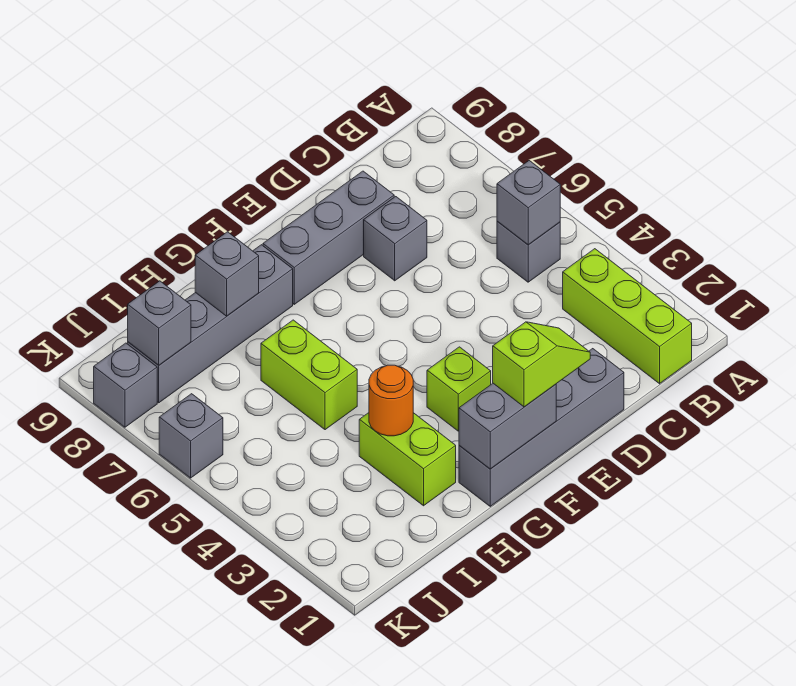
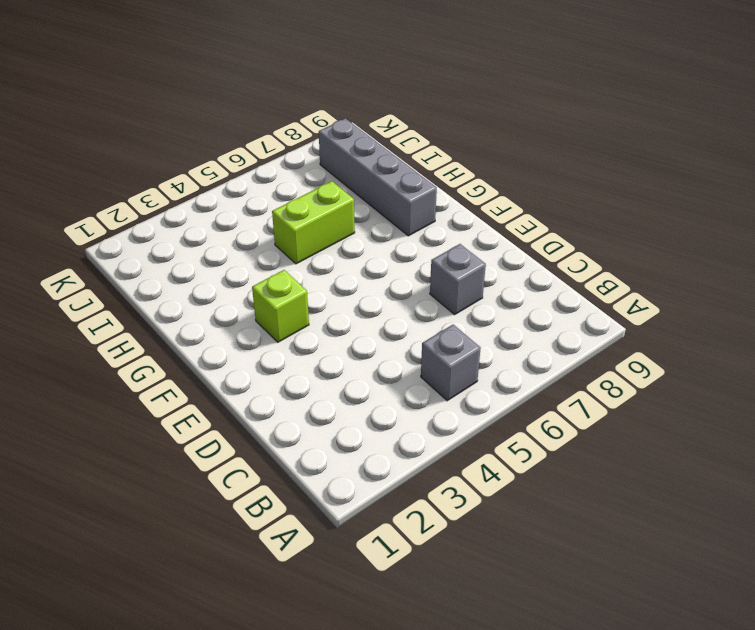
none -> lime brick B1:B3 level 1
none -> grey brick D1:G1 level 1
none -> grey brick D8:F8 level 1

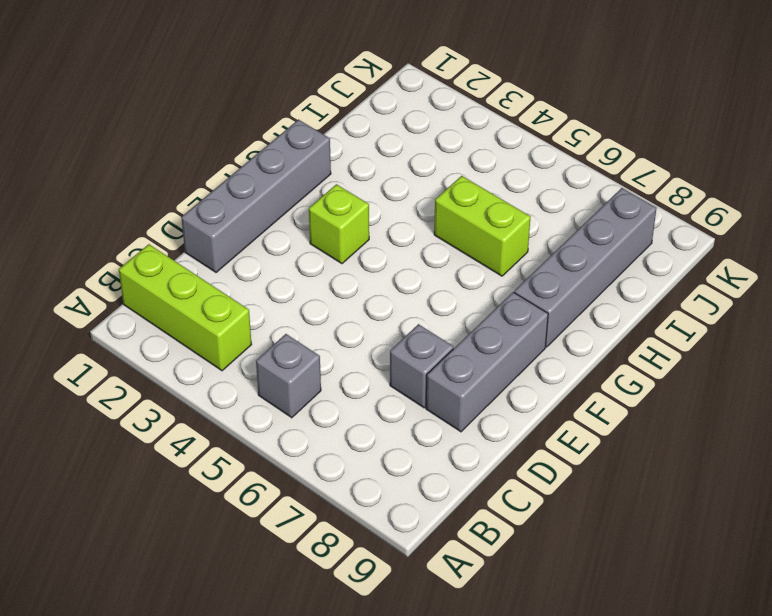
none -> lime brick H2:H3 level 1
none -> grey brick K6 level 1
none -> grey brick K8 level 1

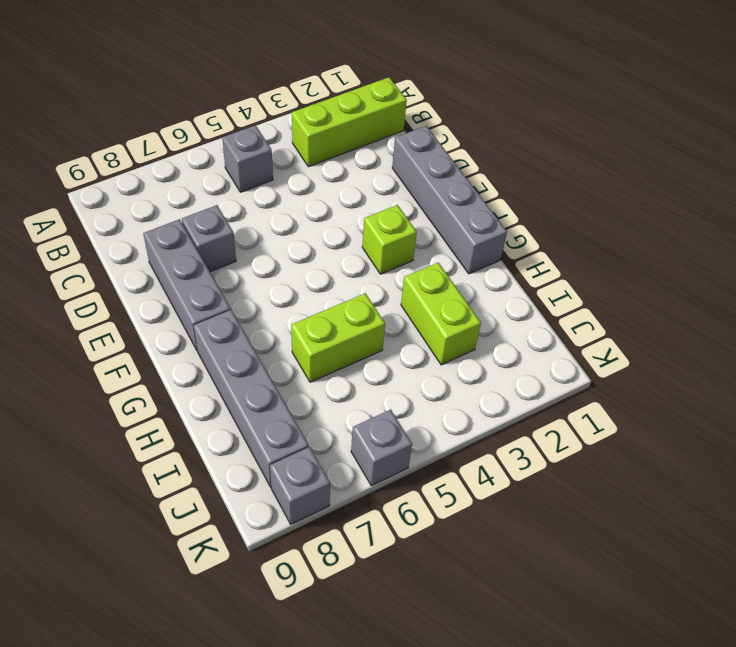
lime brick H3:I3 level 1 -> lime brick H2:H3 level 1
none -> grey brick B5 level 2
none -> grey brick F1:G1 level 2
none -> orange round brick H3 level 2

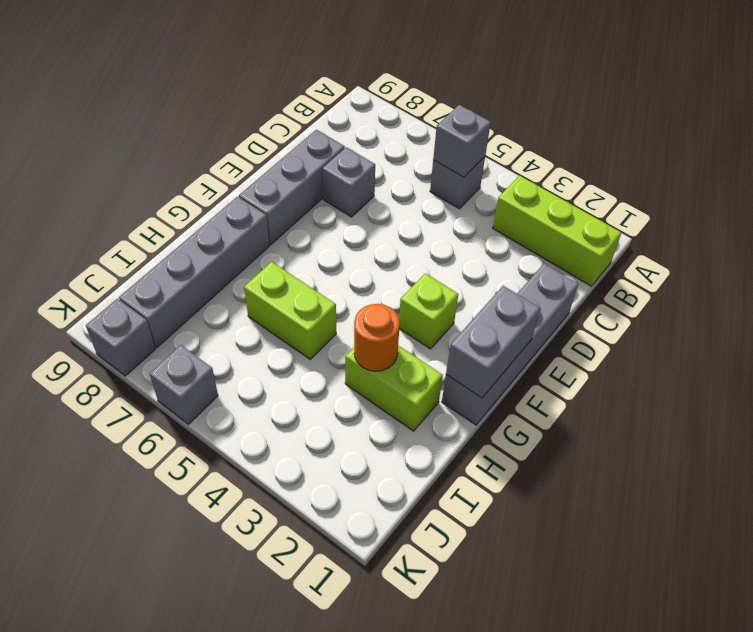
none -> grey brick H8 level 2
none -> grey brick J8 level 2
none -> lime slope E1:F1 level 3 top F

